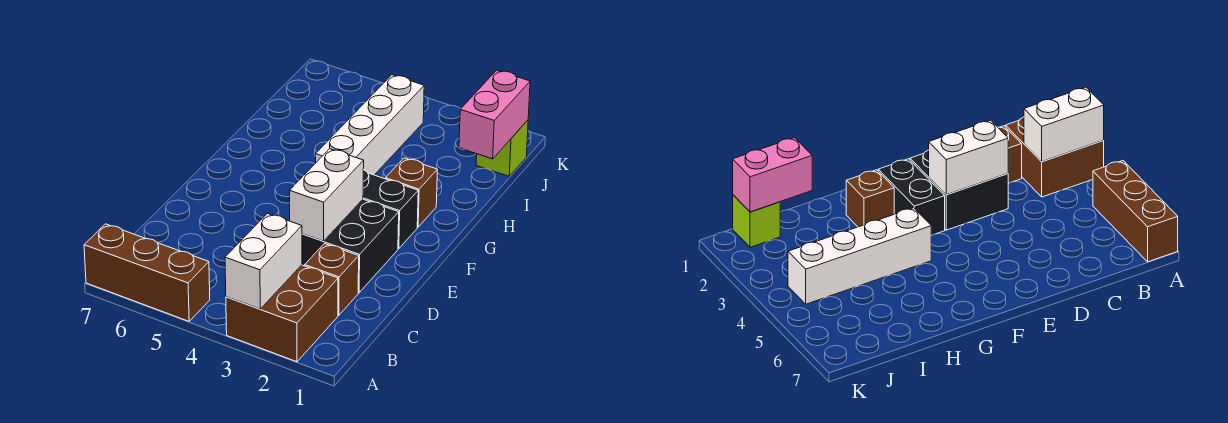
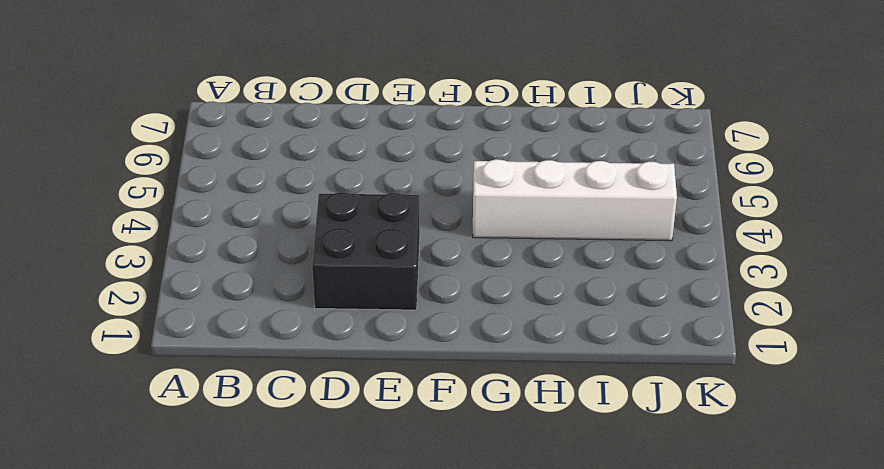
none -> brown brick A2:B3 level 1
none -> brown brick A5:A7 level 1

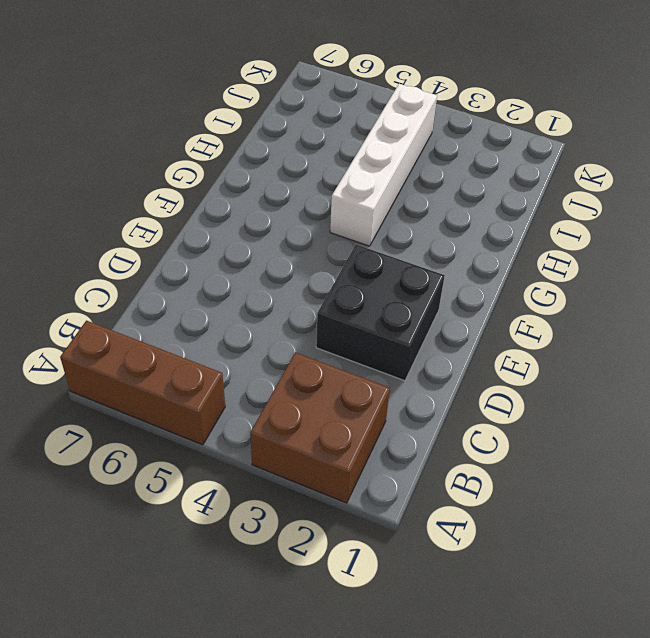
none -> brown brick C2 level 1
none -> black brick F2:F3 level 1

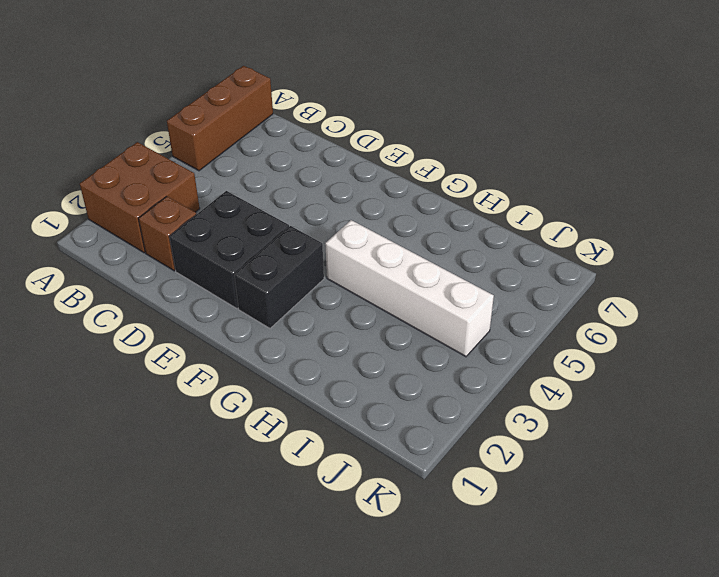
none -> brown brick G2 level 1
none -> lime brick J1 level 1

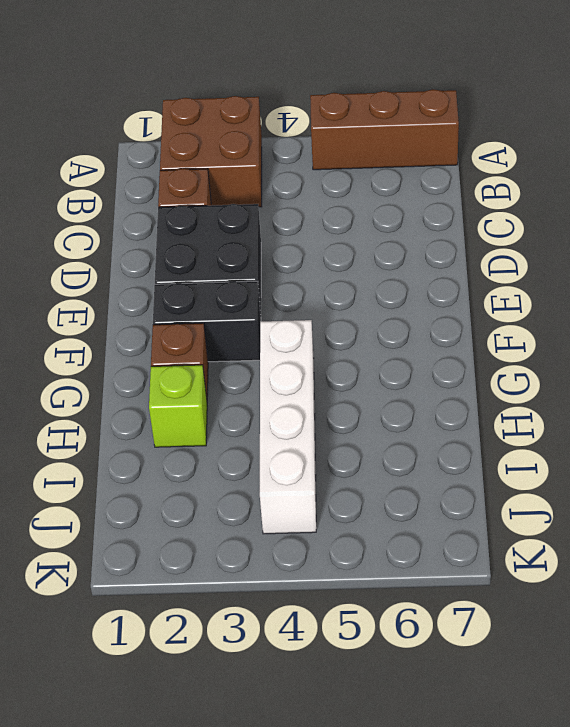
lime brick H2 level 1 -> lime brick J1 level 1
none -> white brick A3:B3 level 2
none -> white brick D3:E3 level 2

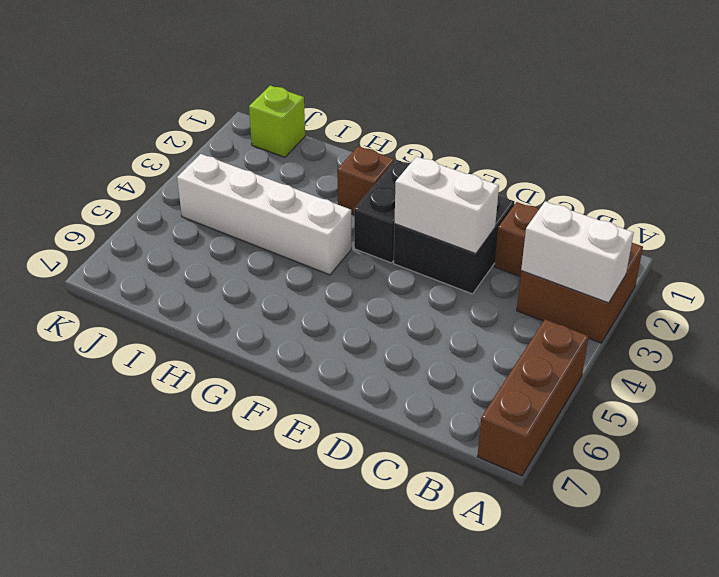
none -> pink brick I1:J1 level 2

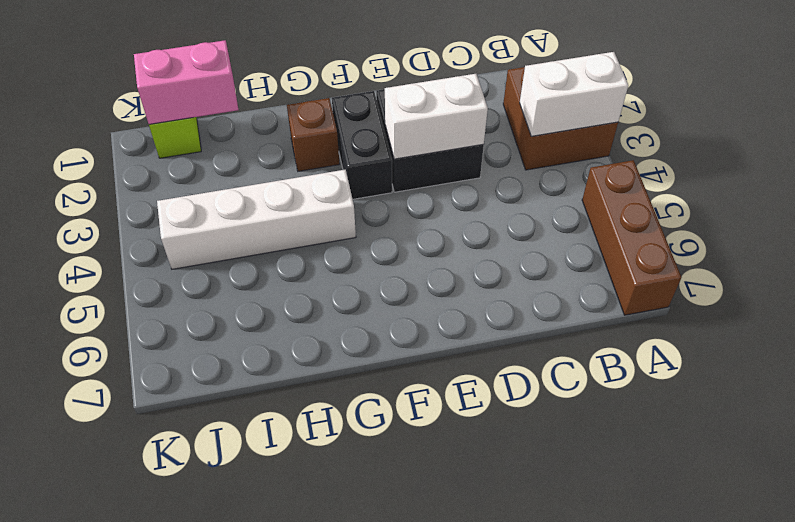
none -> brown brick C2 level 1

